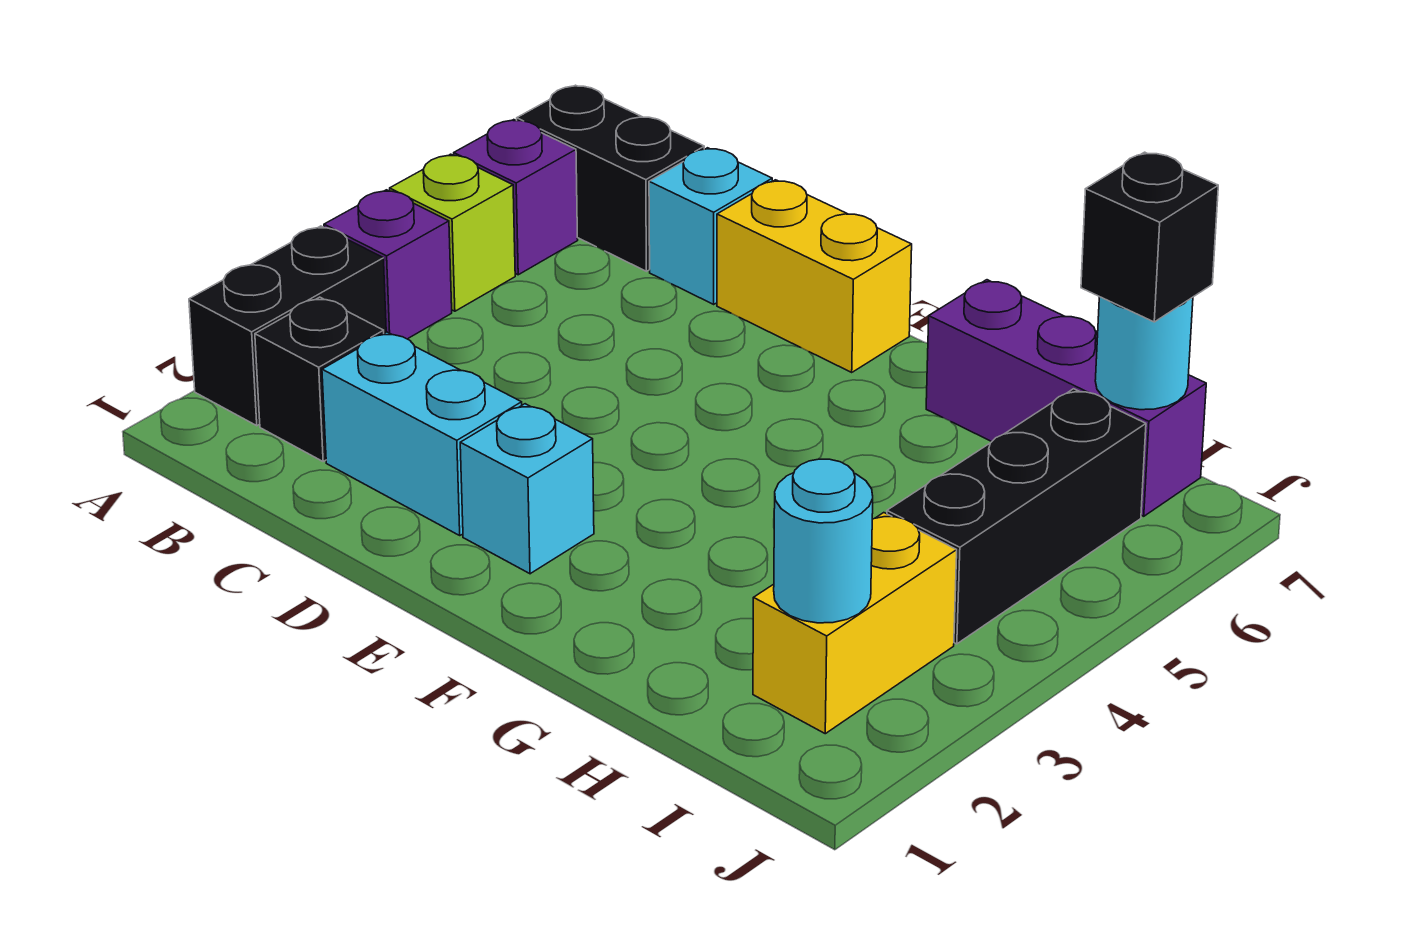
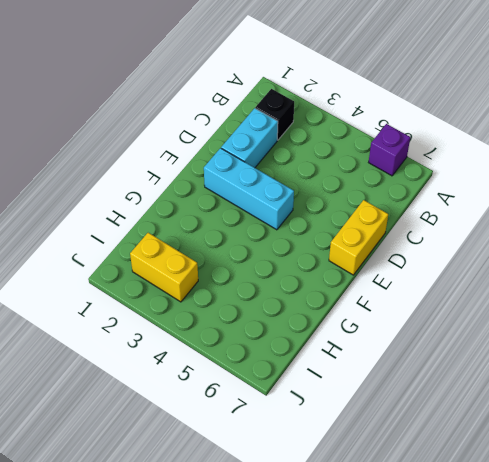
cyan brick E2:E4 level 1 -> cyan brick E2 level 1
none -> black brick A2:A3 level 1
none -> purple brick A4 level 1
none -> lime brick A5 level 1

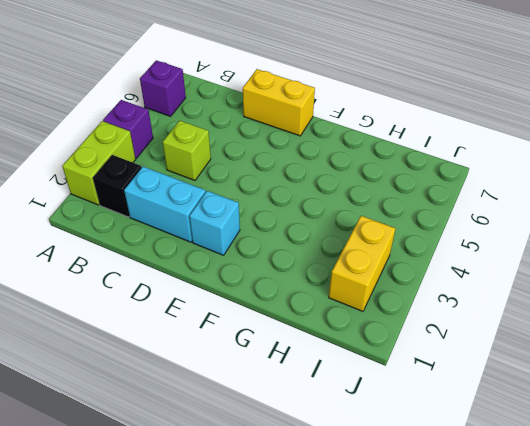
lime brick A2:A3 level 1 -> black brick A2:A3 level 1
lime brick C4 level 1 -> lime brick A5 level 1
none -> black brick A7:B7 level 1
none -> cyan brick C7 level 1
none -> purple brick G7:I7 level 1

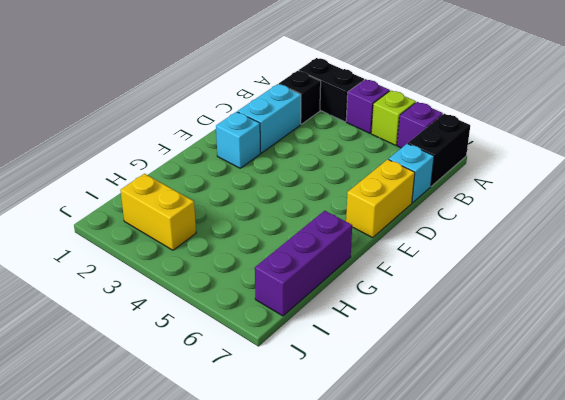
none -> black brick I4:I6 level 1
none -> cyan round brick I2 level 2
none -> cyan round brick I7 level 2

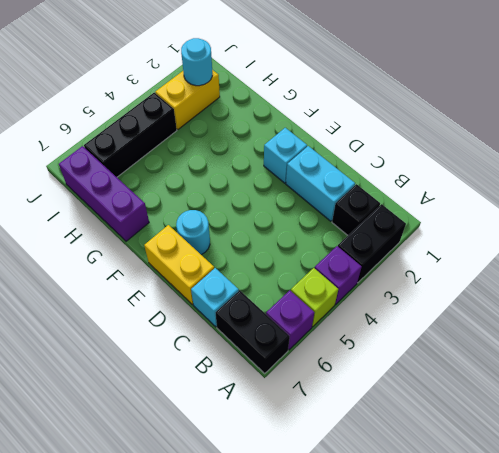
cyan round brick E6 level 1 -> cyan round brick I7 level 2
none -> black brick I7 level 3

